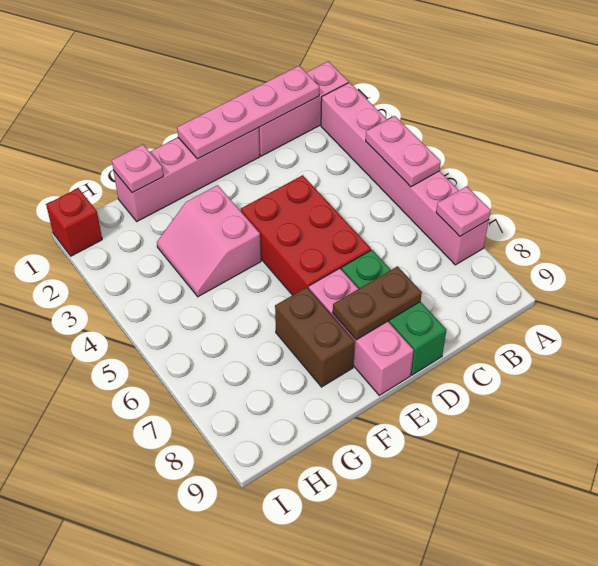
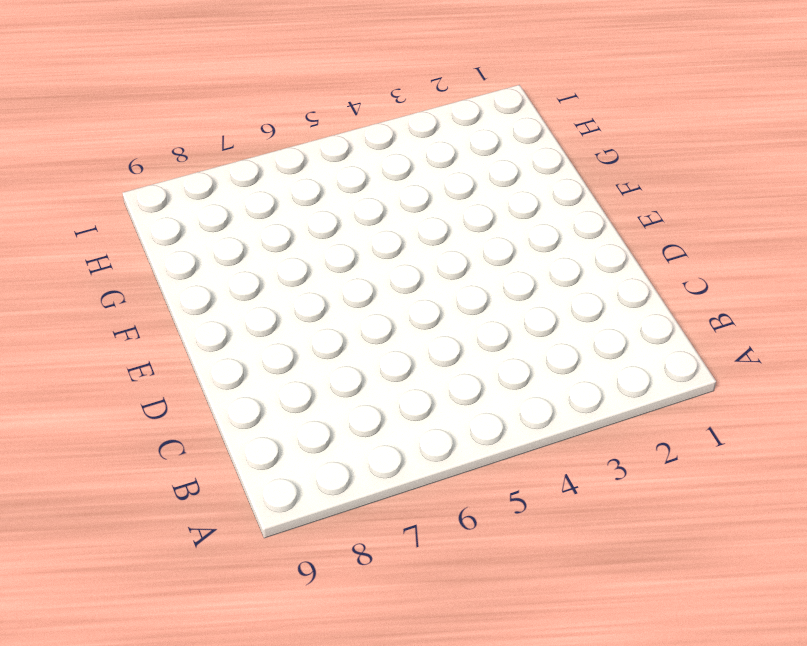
none -> pink brick A1:C1 level 1
none -> pink brick A2:A7 level 1
none -> pink brick D1:G1 level 1

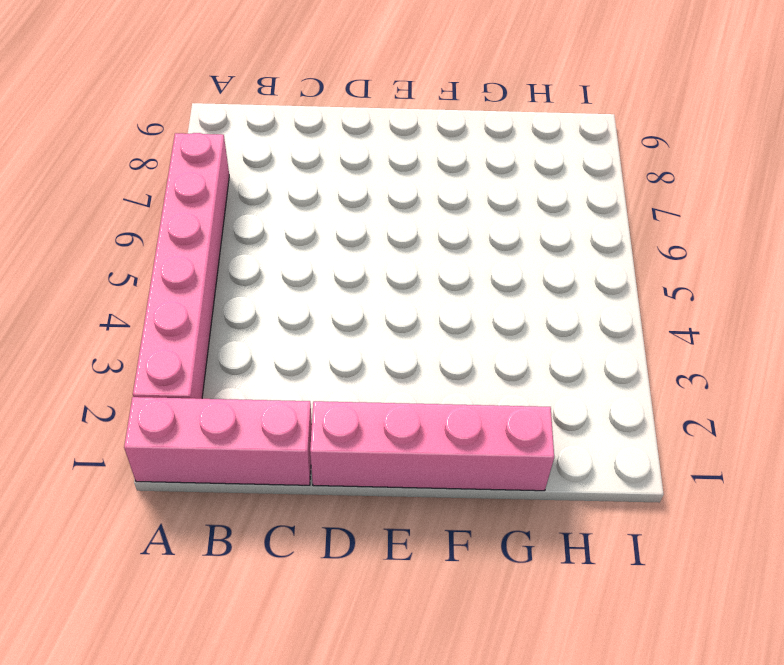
none -> red brick D4:E6 level 1
none -> green brick D7:D9 level 1
none -> pink brick E7:E9 level 1

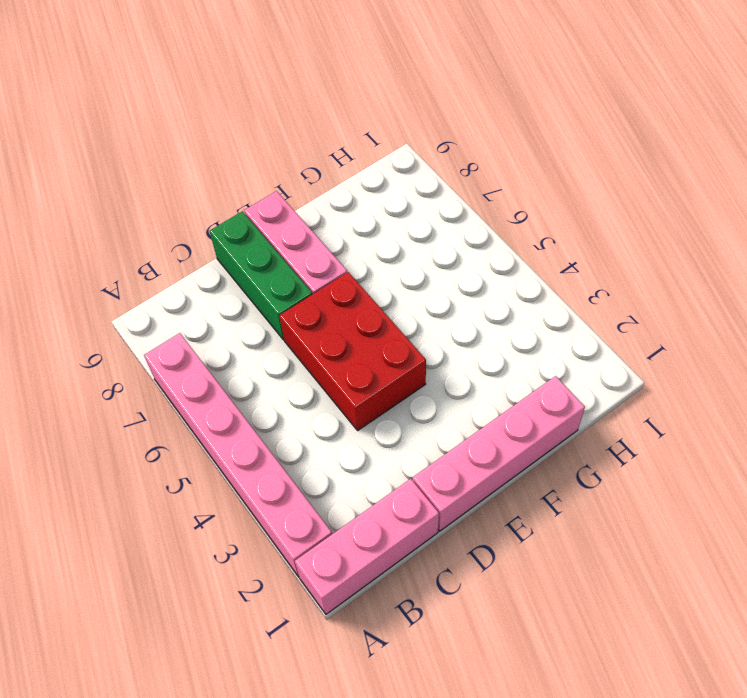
none -> pink slope F3:G4 level 1 top F
none -> brown brick F7:F8 level 1
none -> red brick I1 level 1

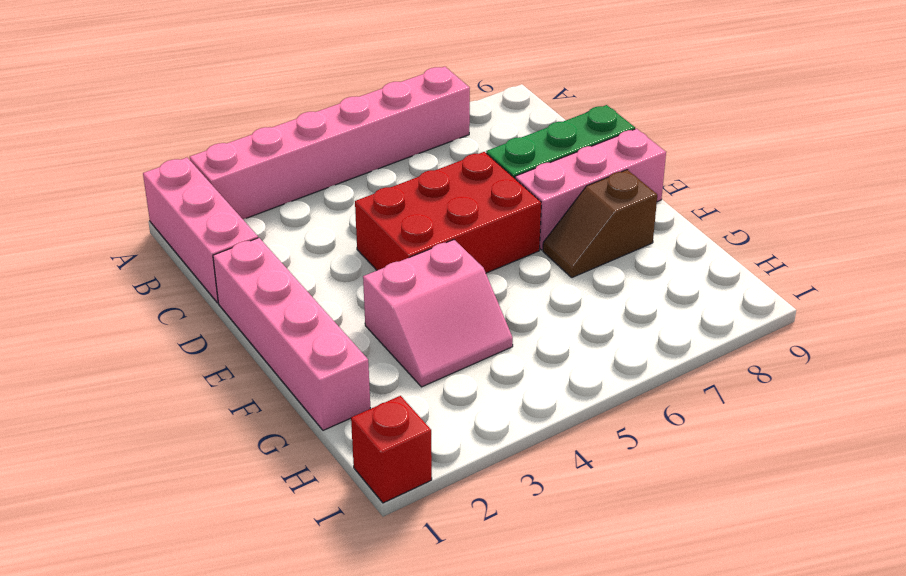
brown slope F7:F8 level 1 top 8 -> brown brick F7:F8 level 1
none -> pink plate A4:A5 level 2
none -> pink plate A7 level 2
none -> pink plate B1:E1 level 2

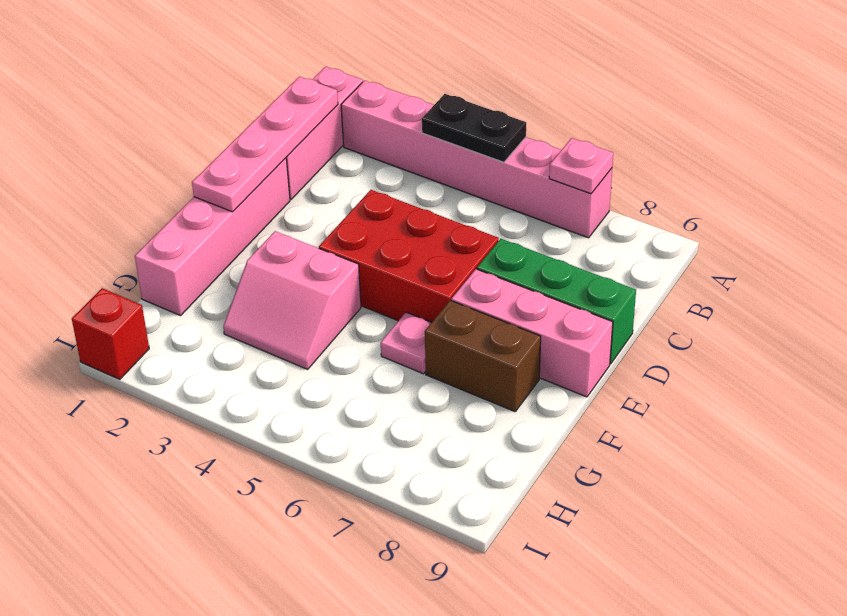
black plate A4:A5 level 2 -> pink plate A4:A5 level 2
pink plate F6 level 1 -> pink plate G1 level 2
none -> brown plate D8:E8 level 2

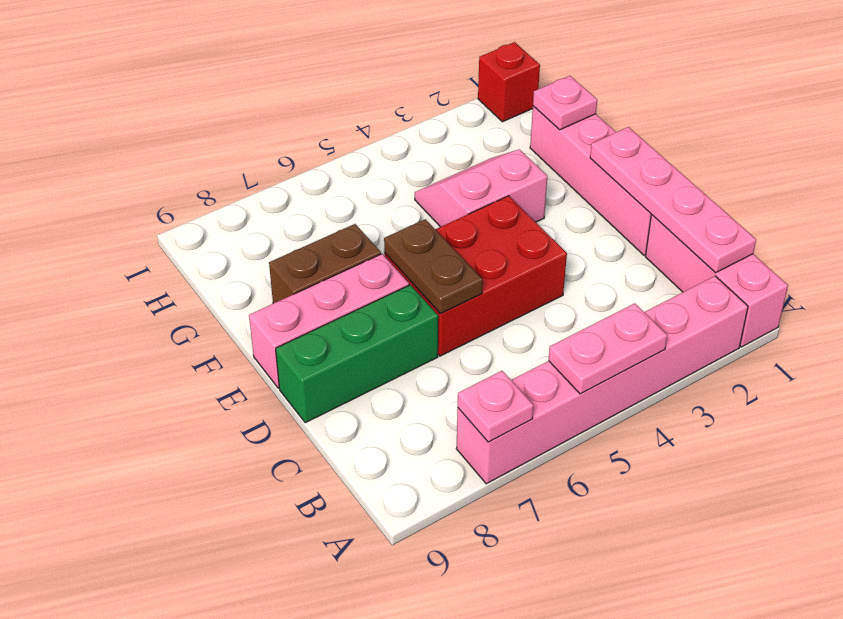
brown plate D6:E6 level 2 -> brown plate D8:E8 level 2

